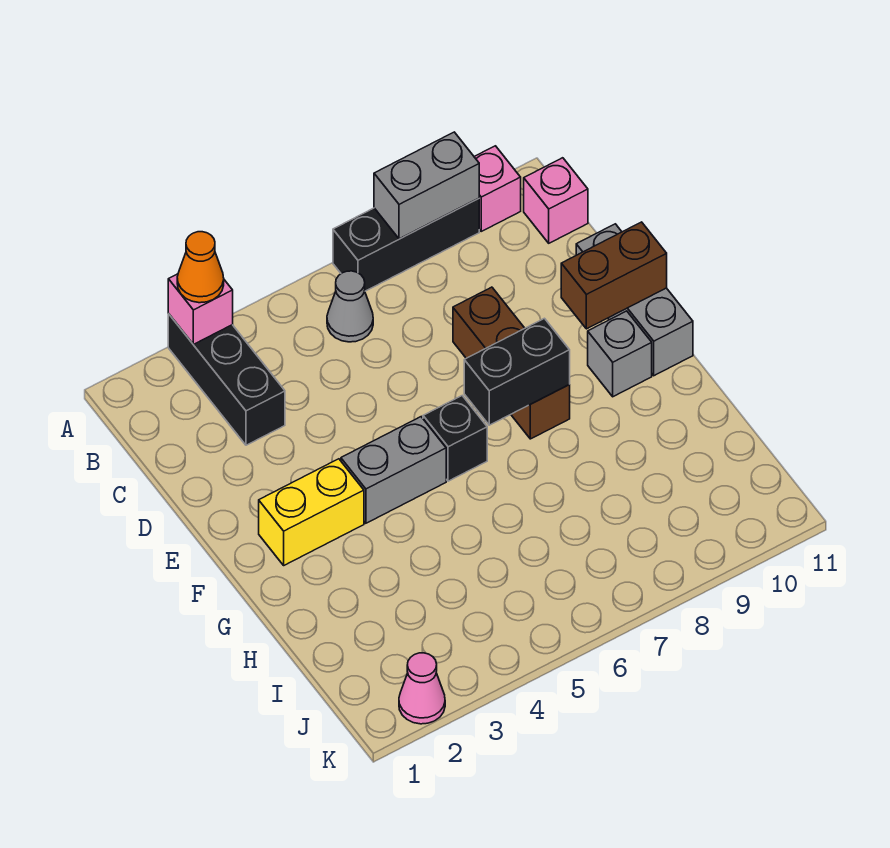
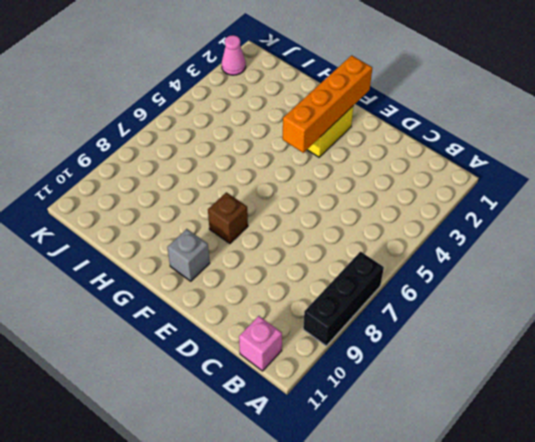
orange brick F1:F4 level 2 -> none
brown brick F8 level 1 -> brown brick D8:F8 level 1
none -> black brick A3:C3 level 1
none -> pink brick A10 level 1
none -> grey cone B6 level 1

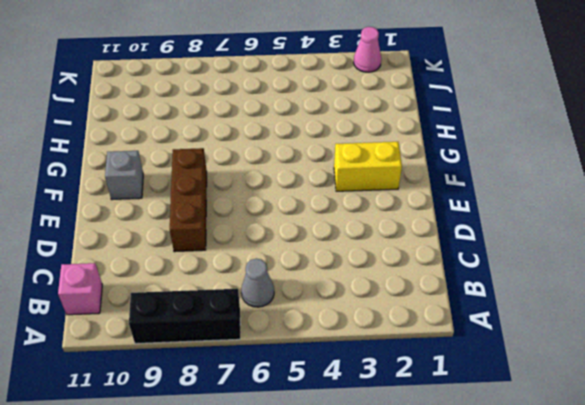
none -> black brick A3:C3 level 1
none -> pink brick A10 level 1
none -> grey brick D11:F11 level 1

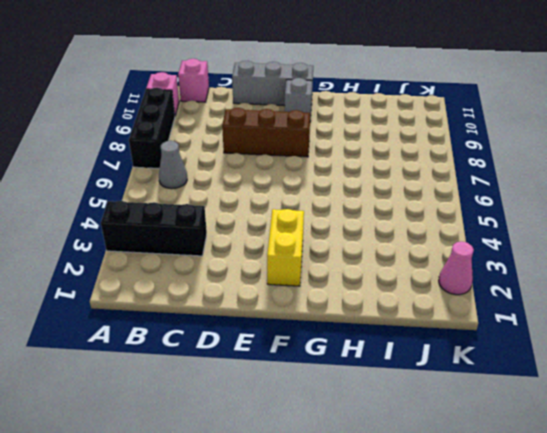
none -> grey brick F4:F5 level 1
none -> black brick F6 level 1
none -> pink brick A3 level 2

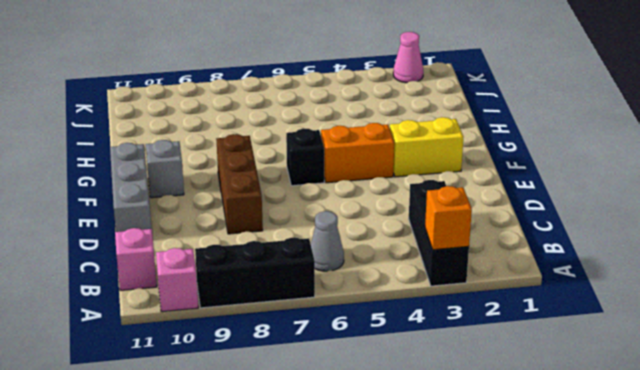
orange brick A3 level 2 -> pink brick A3 level 2
orange brick F4:F5 level 1 -> grey brick F4:F5 level 1
none -> grey brick A8:A9 level 2
none -> brown brick E10:E11 level 2
none -> black brick F7:F8 level 2

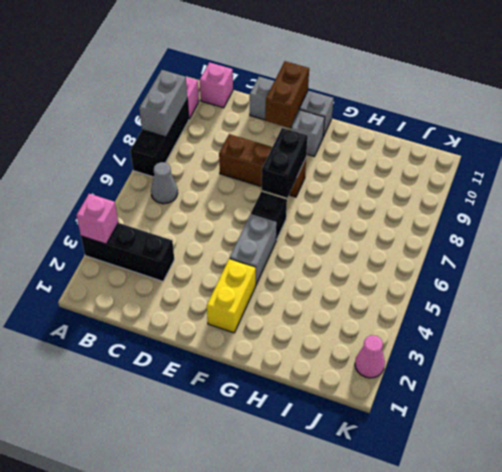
none -> orange cone A3 level 3

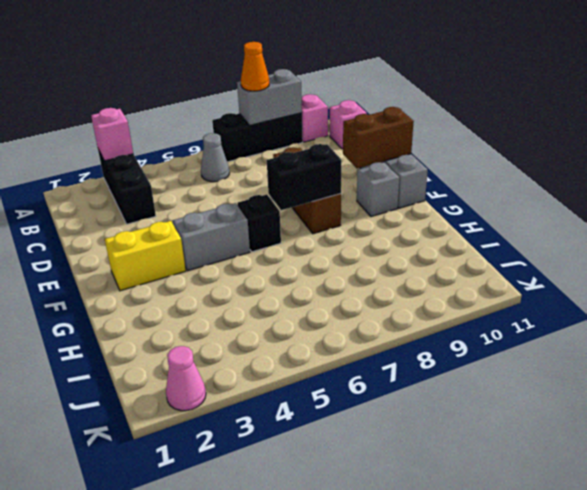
orange cone A8 level 3 -> orange cone A3 level 3

